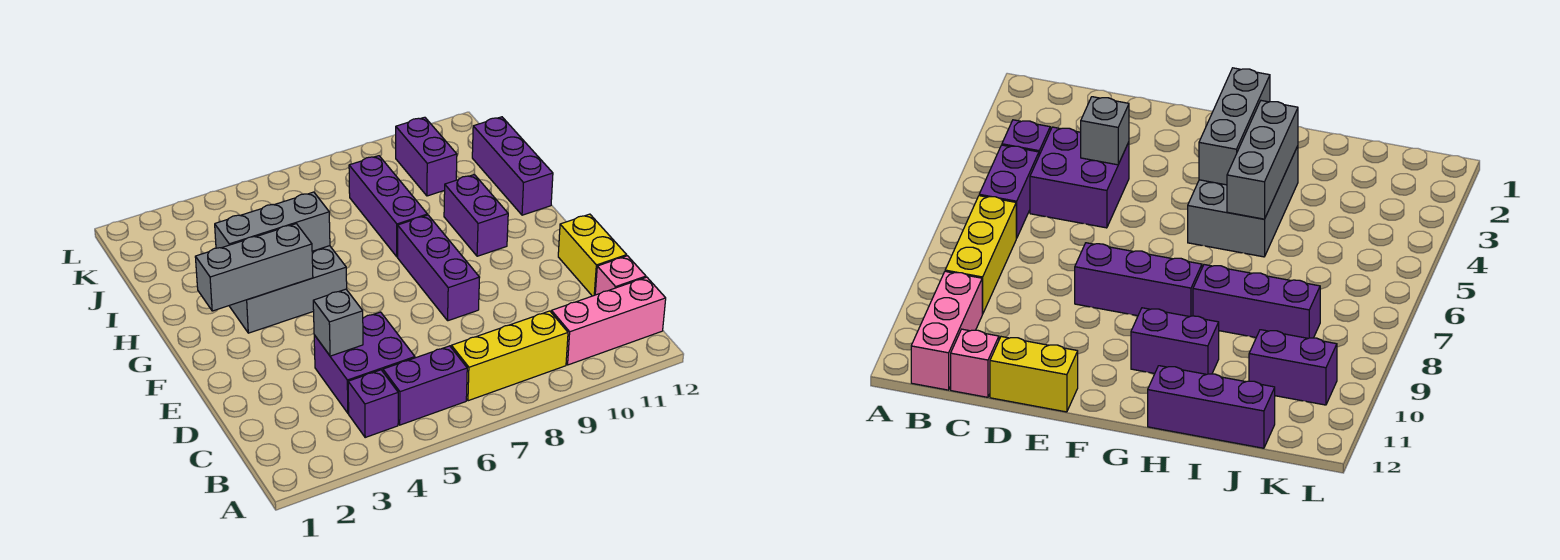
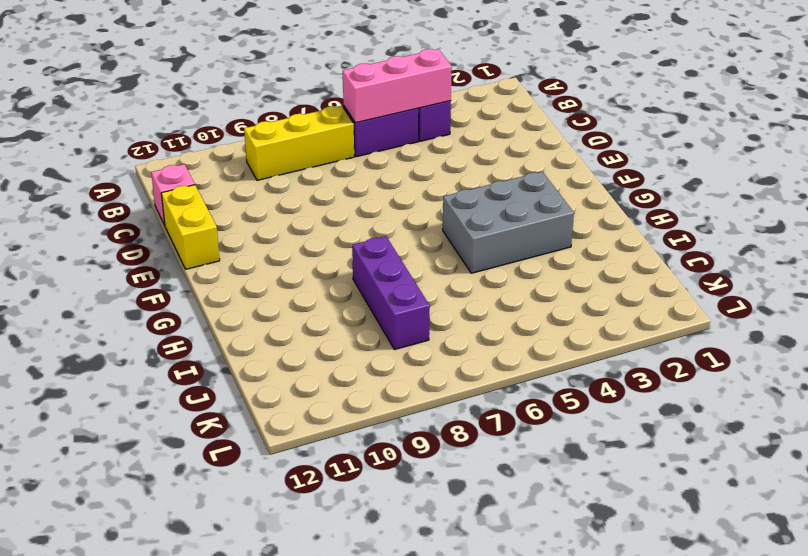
pink brick B4:B6 level 2 -> pink brick B10:B12 level 1
none -> purple brick C4:D5 level 1
none -> purple brick E8:G8 level 1
none -> purple brick G10:H10 level 1

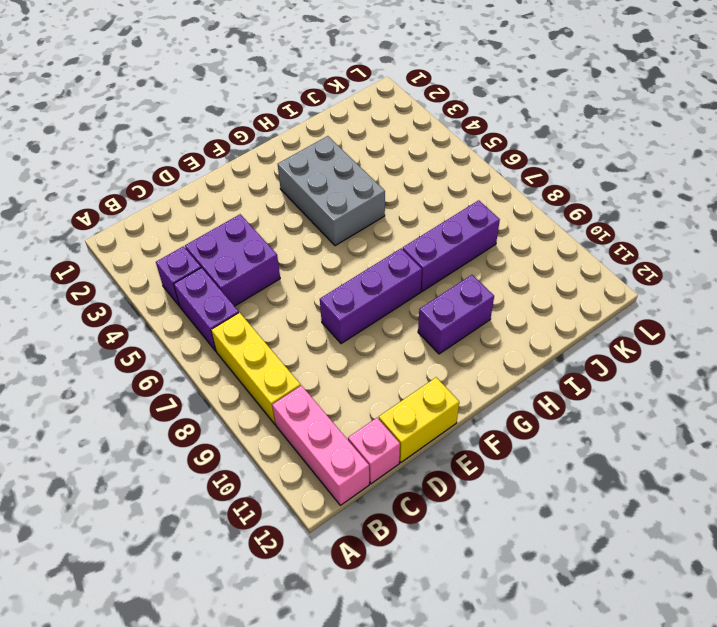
none -> purple brick H12:J12 level 1
none -> purple brick J10:K10 level 1
none -> grey brick D4 level 2

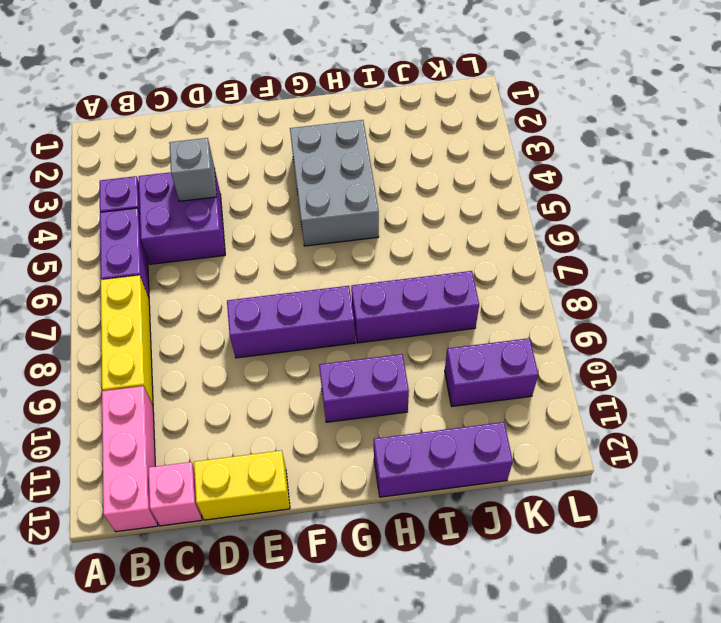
none -> grey brick G2:G4 level 2
none -> grey brick H3:H5 level 2

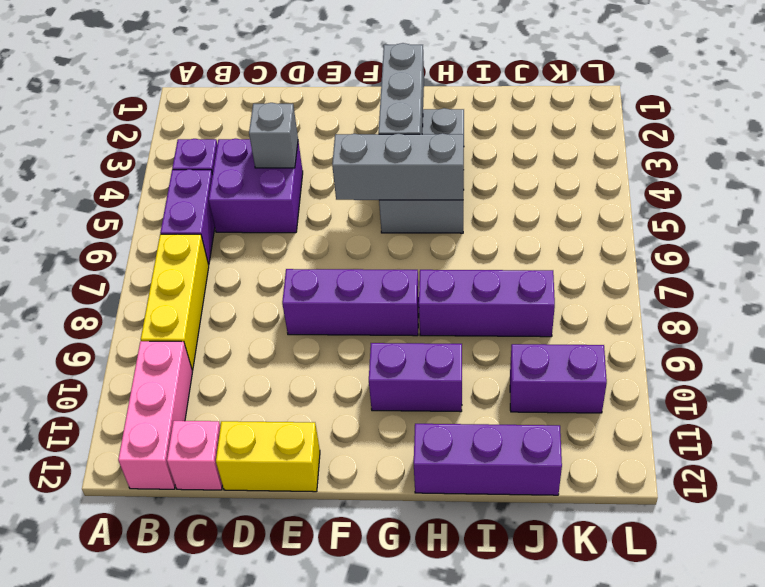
grey brick F5:H5 level 2 -> grey brick H3:H5 level 2

